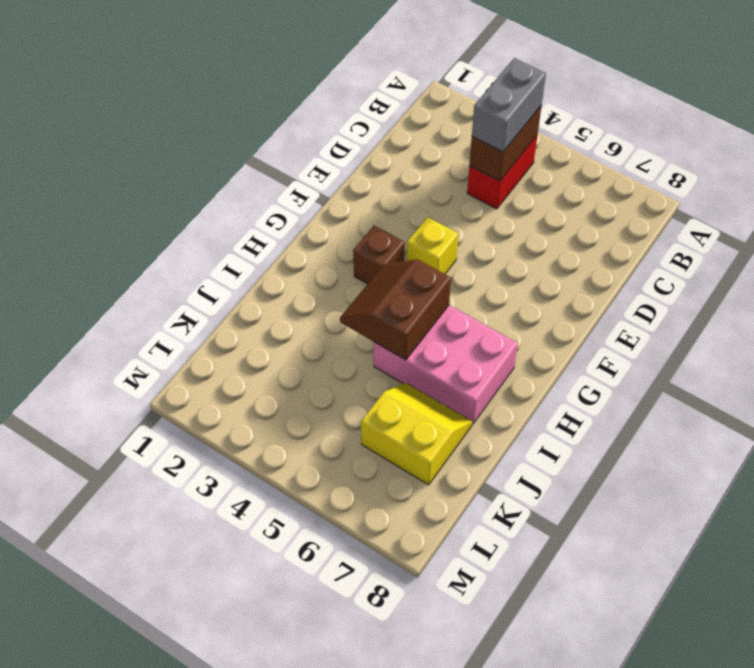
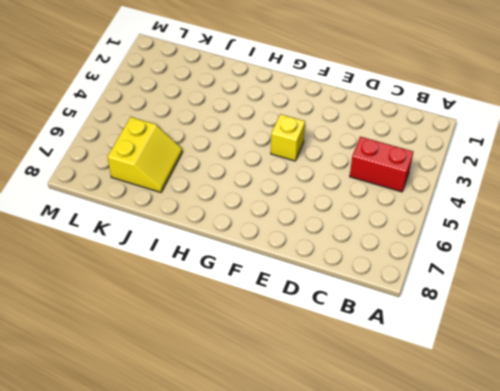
none -> brown brick G3 level 1
none -> pink brick H5:I7 level 1

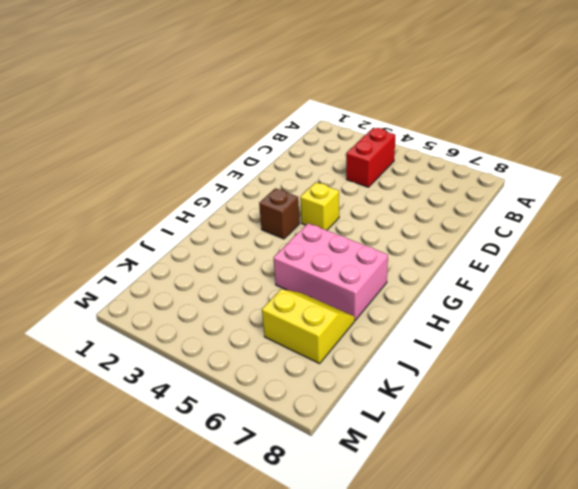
none -> brown brick B4:C4 level 2
none -> brown slope H4:I5 level 2 top 5

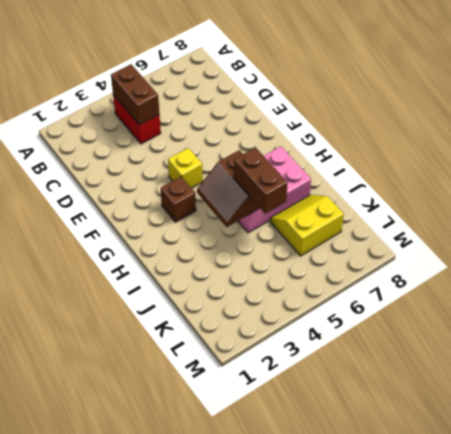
brown brick I5:J5 level 3 -> none
none -> grey brick B4:C4 level 3

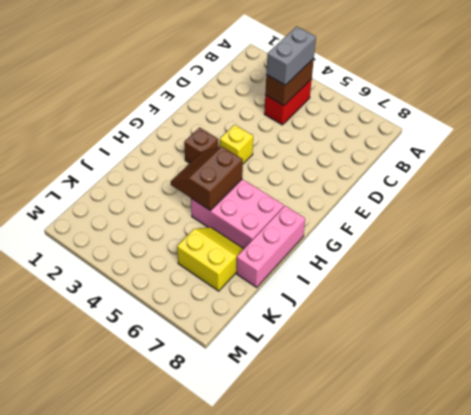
pink brick H8:J8 level 1 -> none

